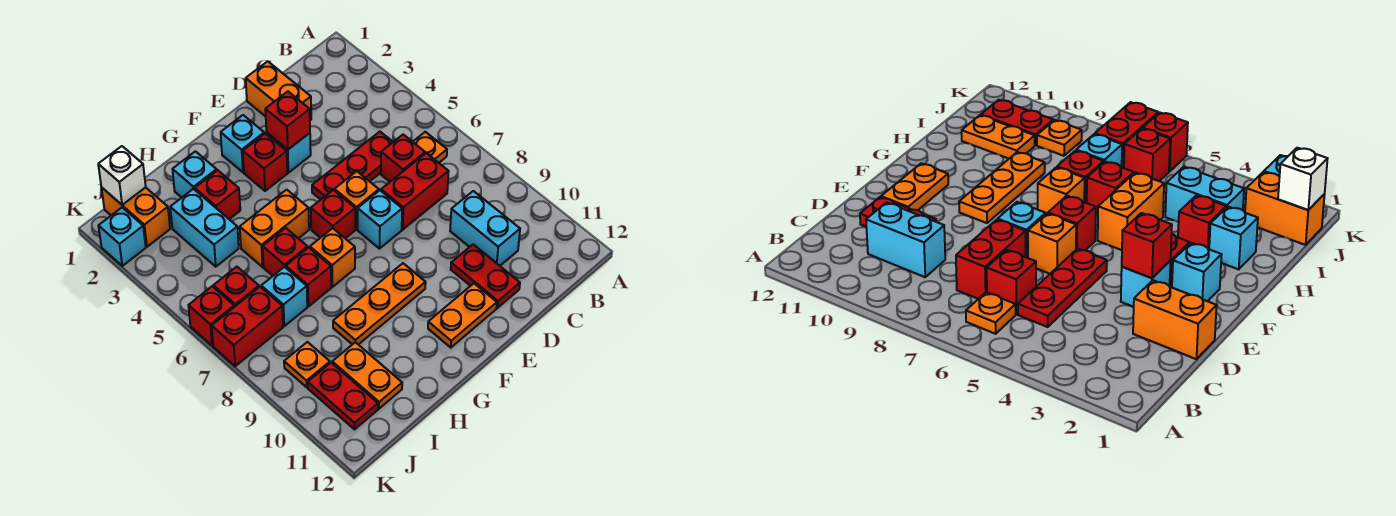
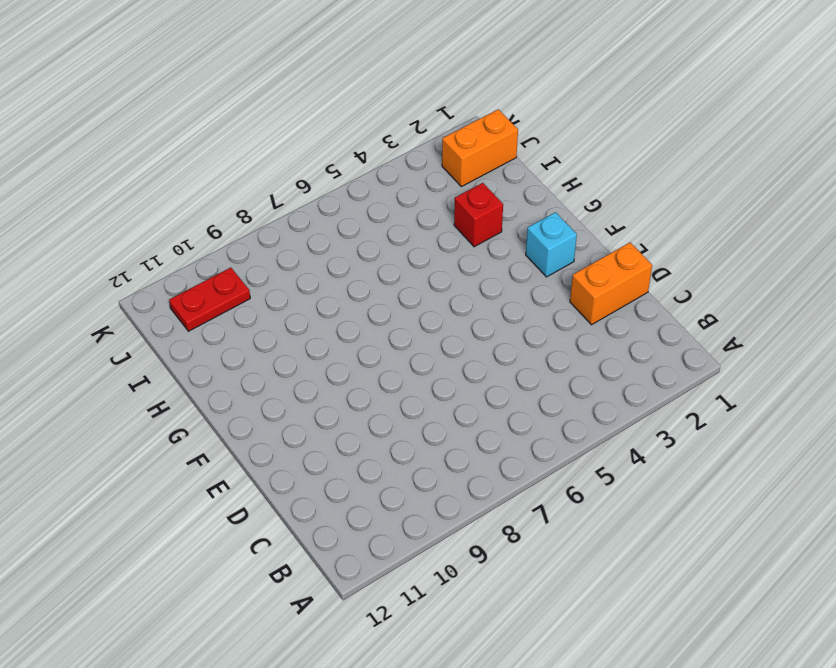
none -> orange plate B6 level 1
none -> red plate C5:E5 level 1
none -> red brick C6 level 1
none -> red brick C7:D7 level 1

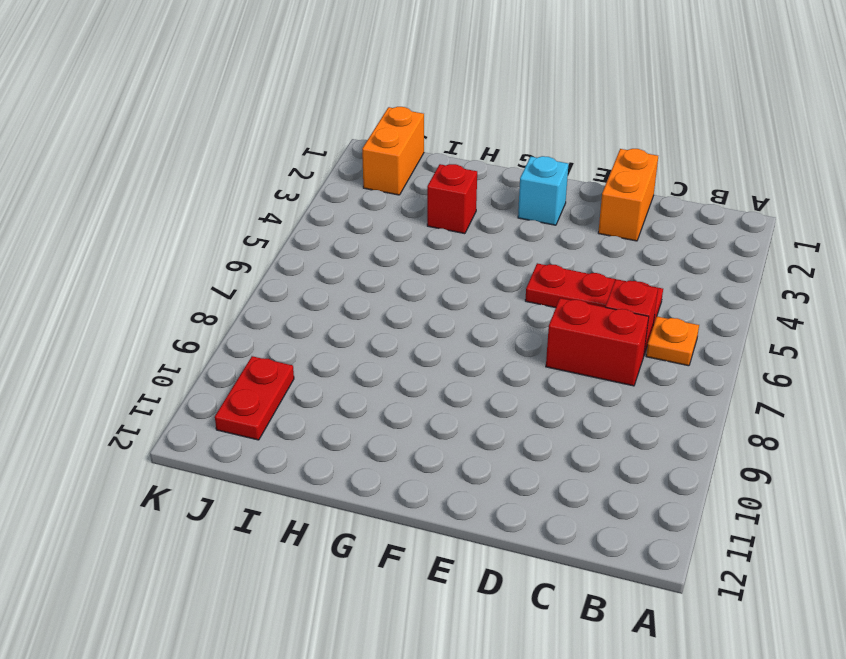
none -> cyan brick C9:C10 level 1
none -> red plate D10:D11 level 1
none -> cyan brick E3 level 1
none -> orange brick E6 level 1

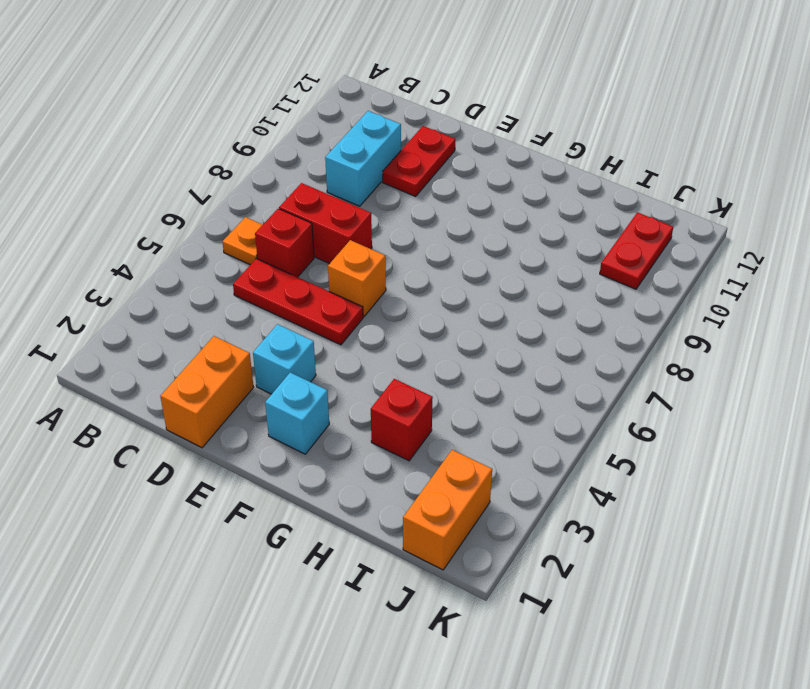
none -> cyan brick E7 level 1
none -> orange plate E11:F11 level 1
none -> red brick F3 level 1
none -> red brick F6 level 1

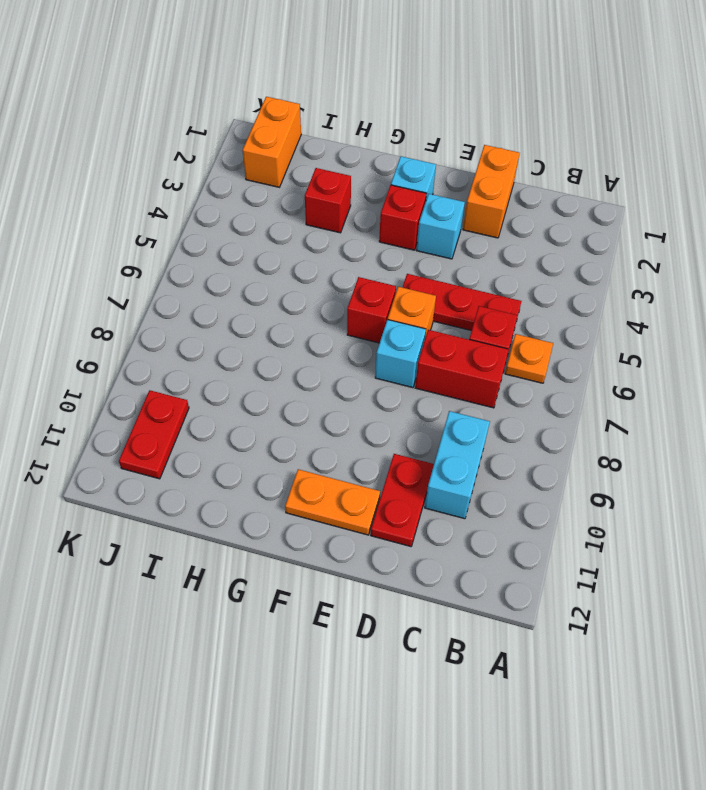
none -> orange plate F9:H9 level 1
none -> orange brick G5:H5 level 1
none -> orange brick G7 level 1
none -> cyan brick H2 level 1

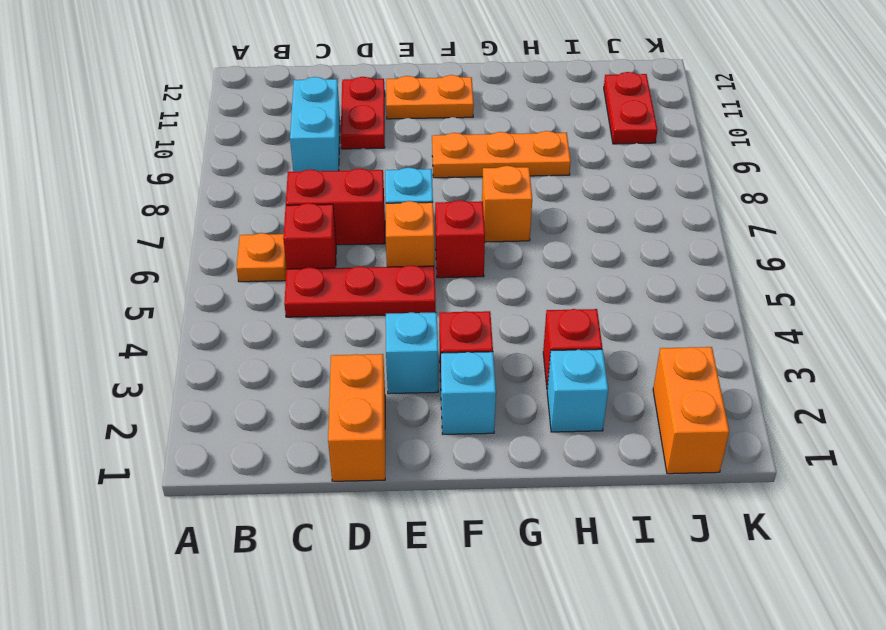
none -> orange brick G5:H5 level 1
none -> red brick H6 level 1
none -> red brick H7 level 1
none -> cyan brick I3:I4 level 1

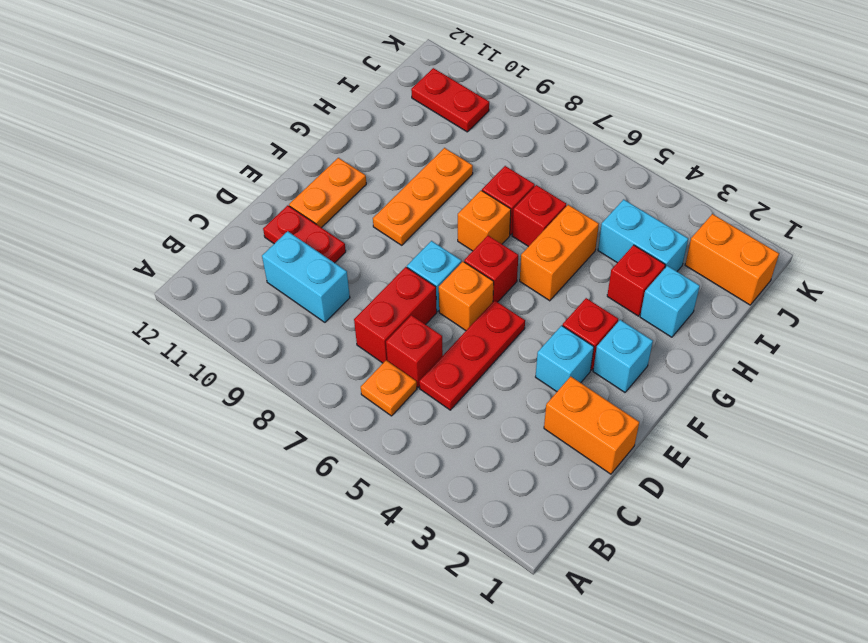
none -> cyan brick I7 level 1
none -> orange plate I10:I11 level 1
none -> red brick J6 level 1
none -> red brick J7:K7 level 1

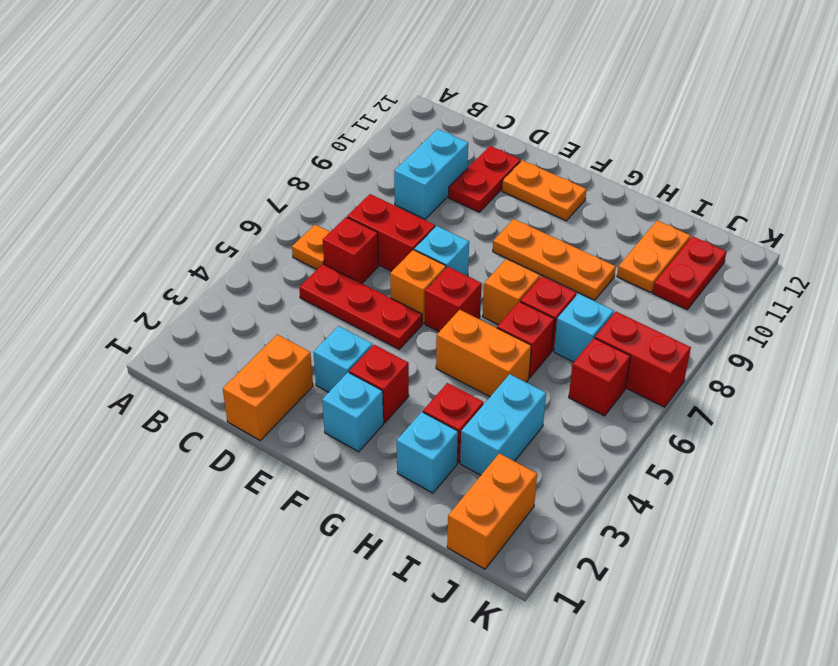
none -> orange plate J9 level 1
none -> cyan brick K2 level 1
none -> red brick K6 level 1
none -> red brick E3 level 2

